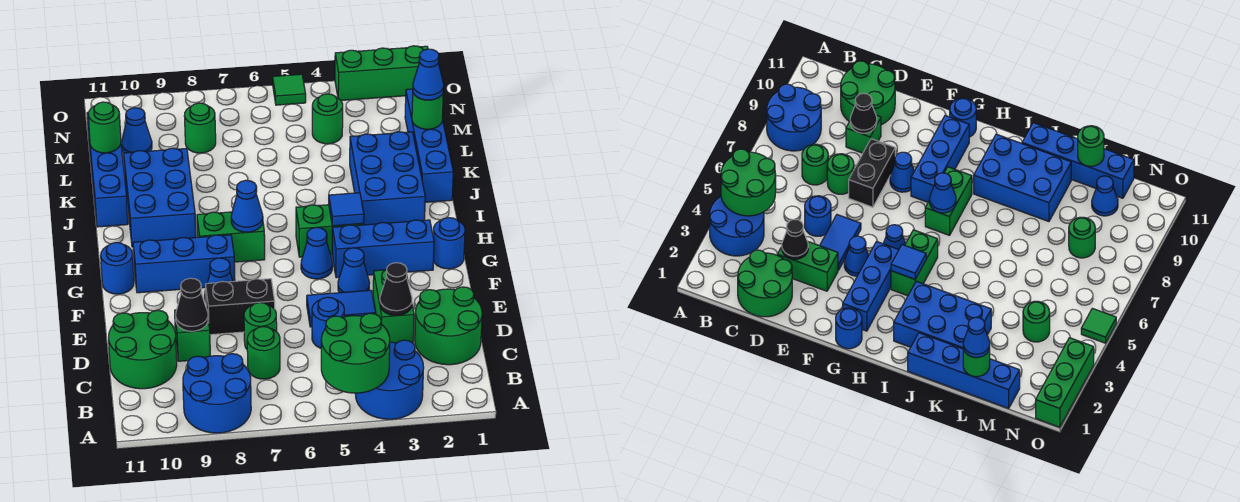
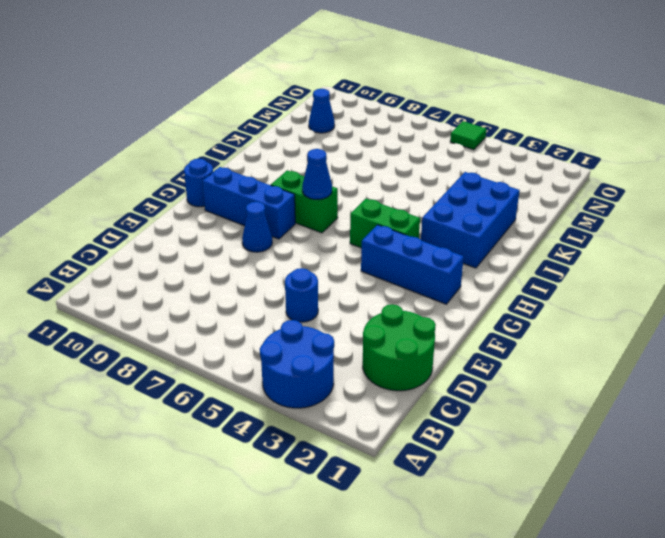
none -> blue round brick A8:B9 level 1
none -> green round brick C7 level 1
none -> green round brick C10:D11 level 1
none -> green brick D3:E3 level 1

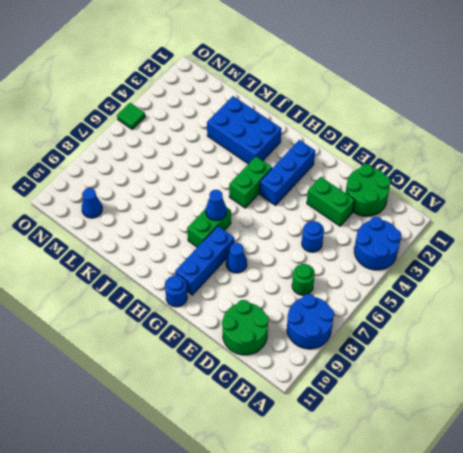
none -> green round brick D7 level 1
none -> green brick D9 level 1
none -> blue tile E4:E5 level 1
none -> black brick E7:E8 level 1

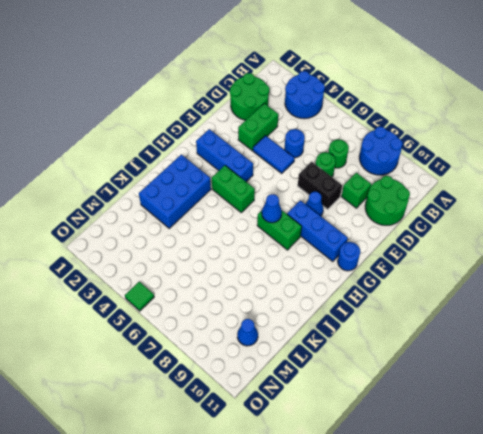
none -> blue cone F4 level 1
none -> blue round brick G1 level 1
none -> blue cone G5 level 1
none -> blue brick I9:K10 level 1

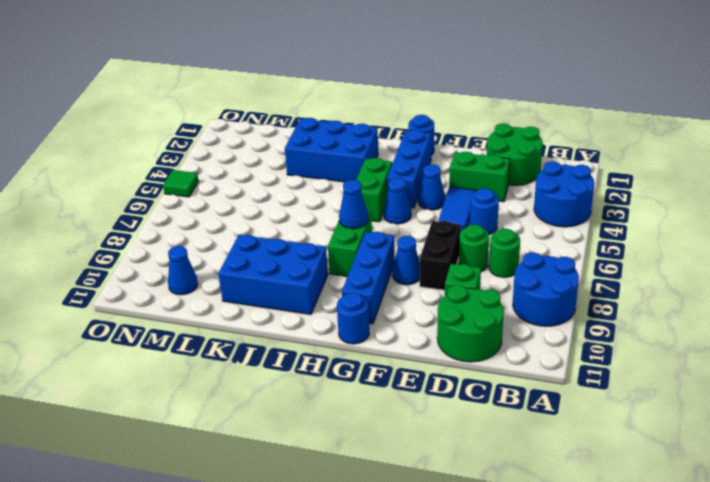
none -> blue brick J1:M1 level 1
none -> blue brick J11:M11 level 1
none -> green round brick M4 level 1
none -> green round brick M8 level 1

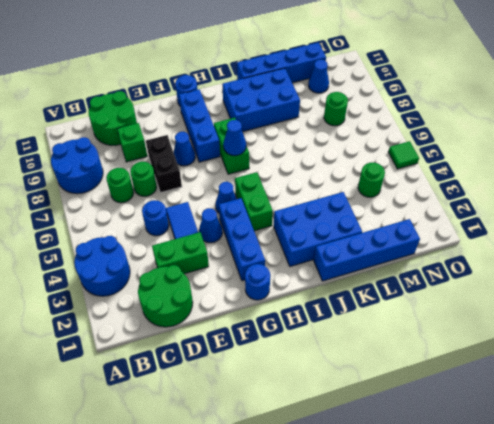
none -> green brick O1:O3 level 1
none -> green round brick A4:B5 level 2
none -> black cone D3 level 2
none -> black cone D9 level 2

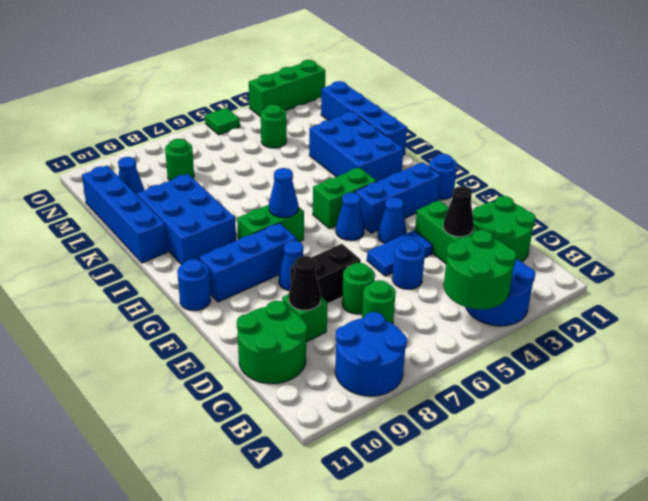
none -> blue tile H4 level 2
none -> green round brick L1 level 2
none -> green round brick L11 level 2
none -> blue cone L1 level 3

